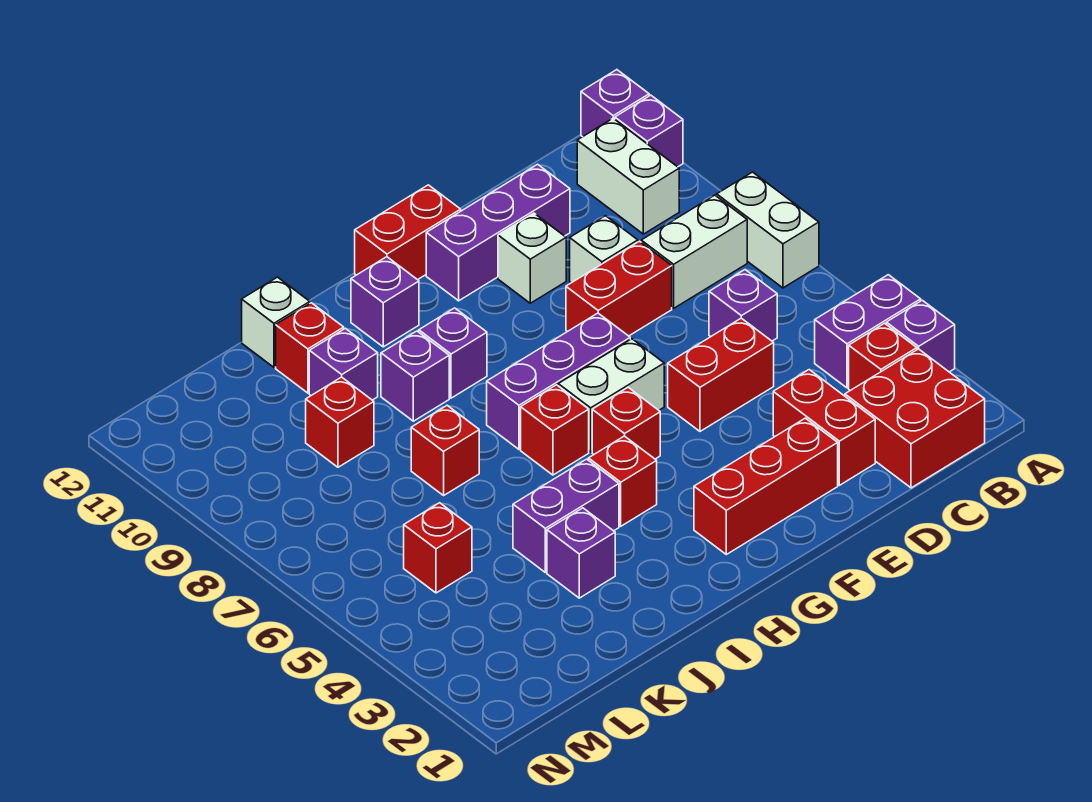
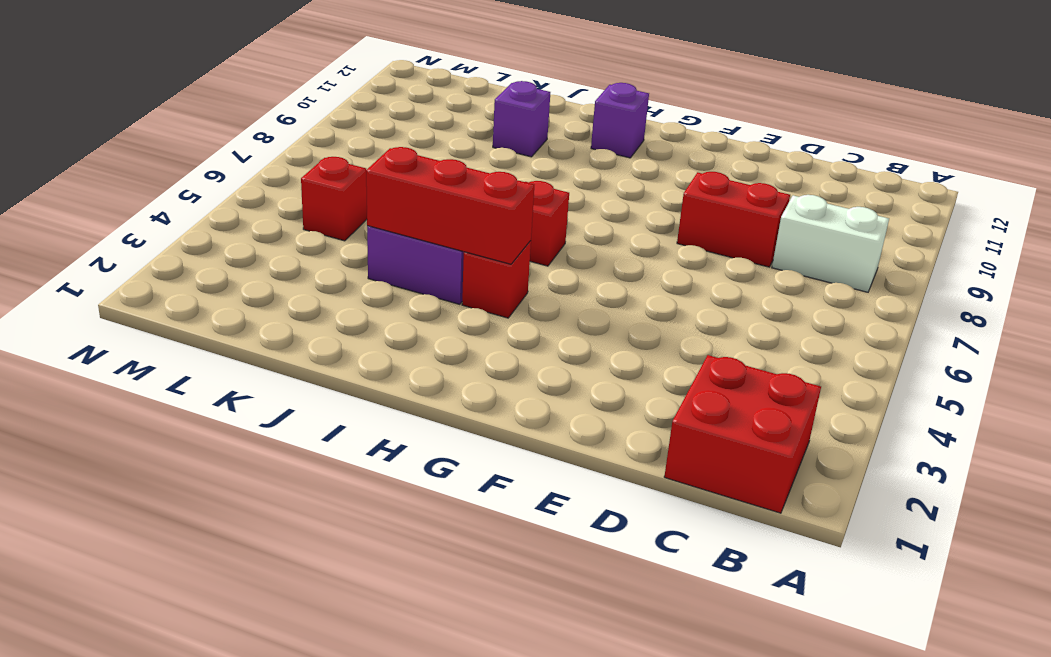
red brick H4:J4 level 2 -> red brick E2:G2 level 1
none -> purple brick A3 level 1
none -> purple brick A4:B4 level 1
none -> white brick A7:A8 level 1
none -> purple brick A11 level 1

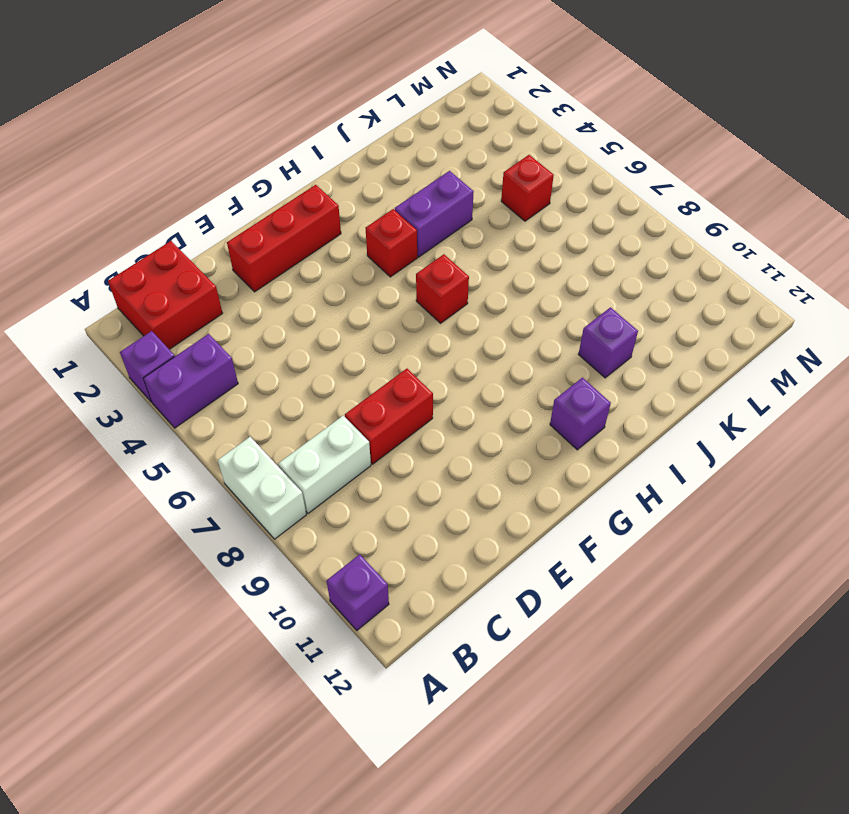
none -> purple brick A12 level 1
none -> red brick B3 level 1
none -> white brick B10:B11 level 1
none -> purple brick C6 level 1

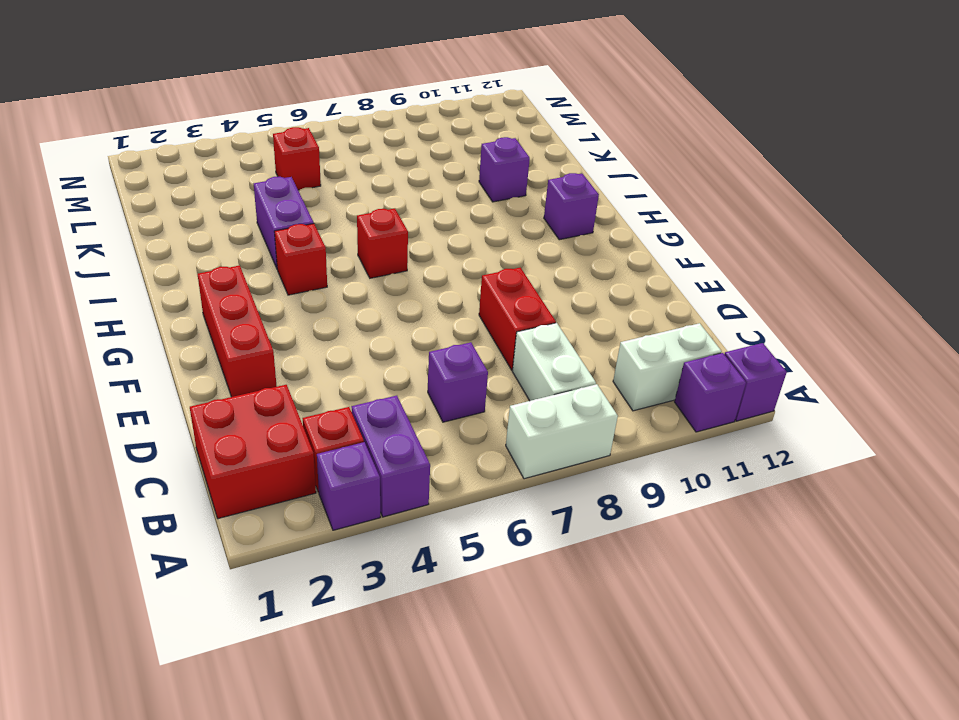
none -> red brick D2:D3 level 1
none -> red brick D5:E5 level 1
none -> white brick D9 level 1
none -> purple brick D11:F11 level 1

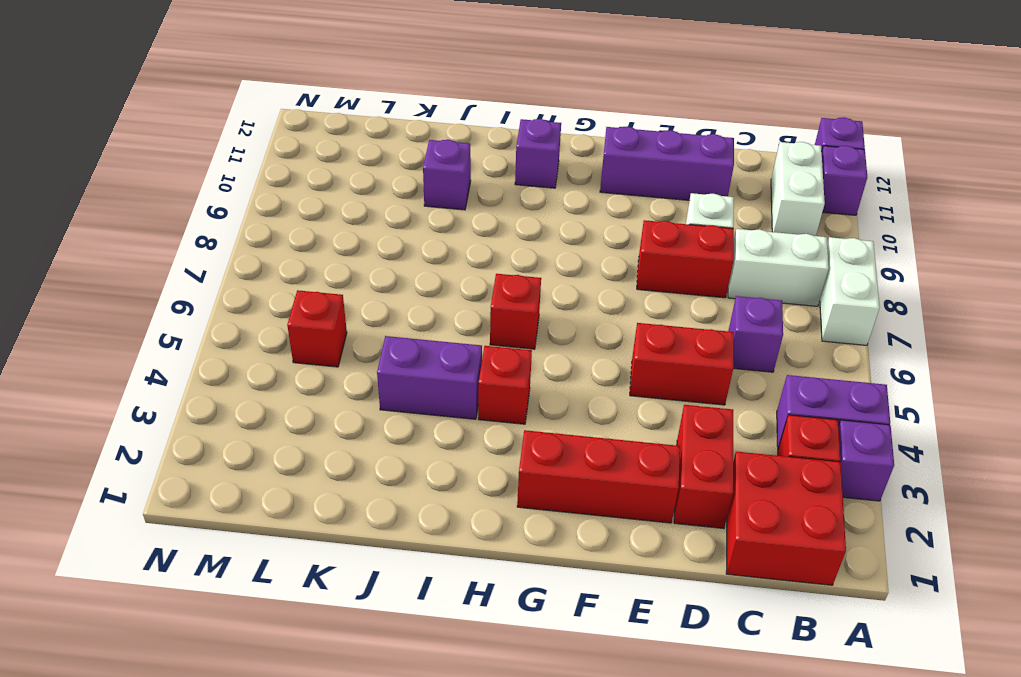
none -> white brick E10 level 1
none -> white brick F6:G6 level 1
none -> purple brick F7:H7 level 1
none -> red brick F12:G12 level 1

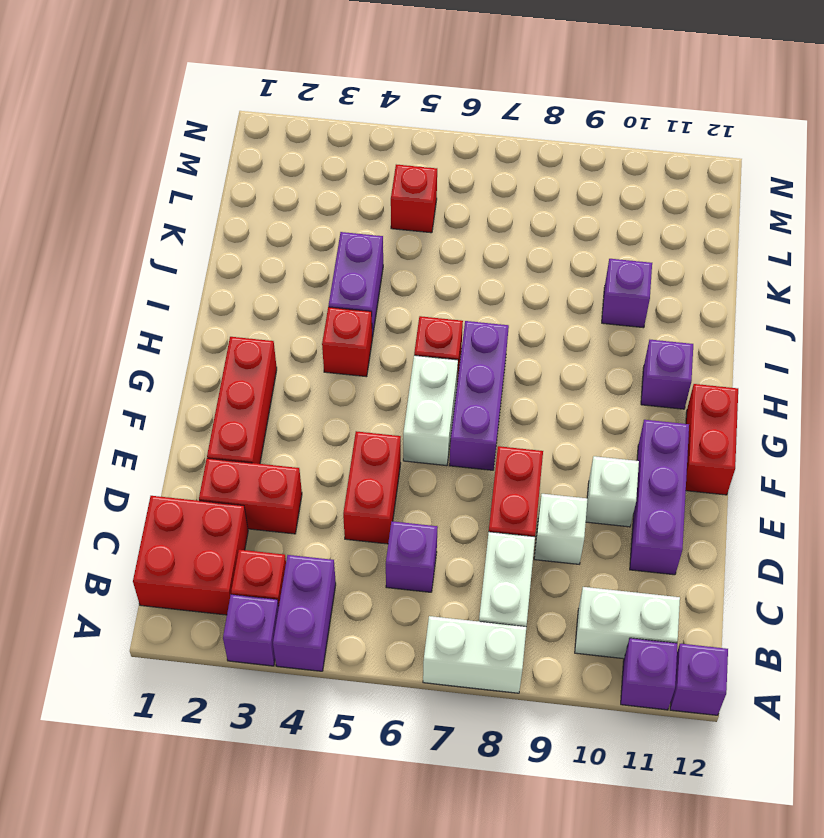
none -> red brick G5 level 1
none -> purple brick H9 level 1
none -> purple brick I9 level 1
none -> purple brick J3 level 1

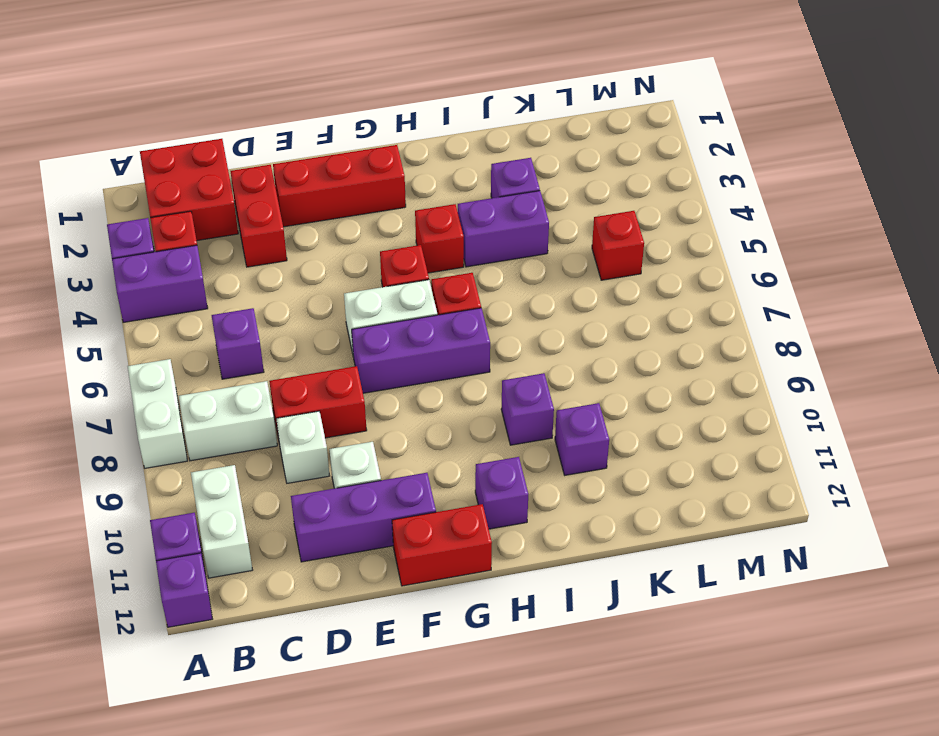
none -> red brick D5:E5 level 1
none -> purple brick H9 level 1
none -> red brick J7 level 1
none -> red brick J11 level 1

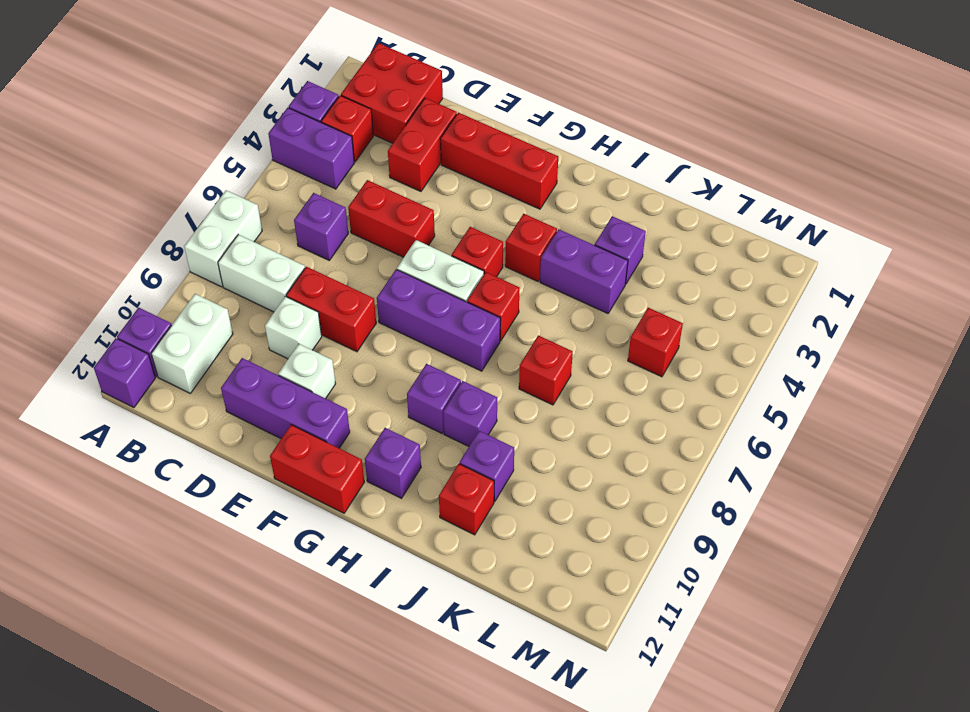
none -> white brick J12 level 1
none -> red brick K9 level 1

